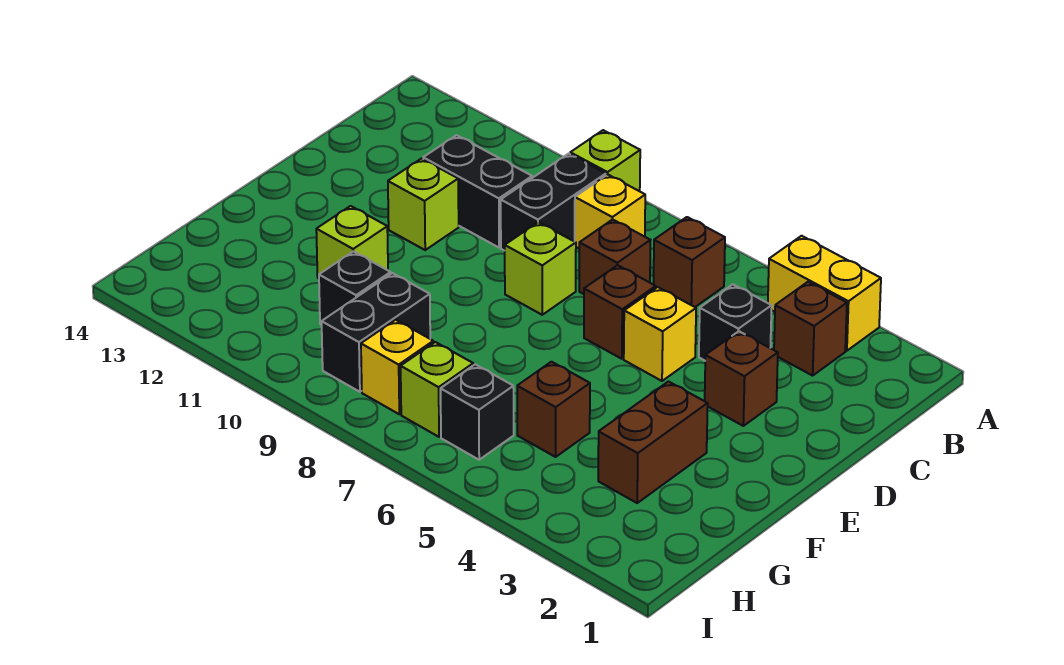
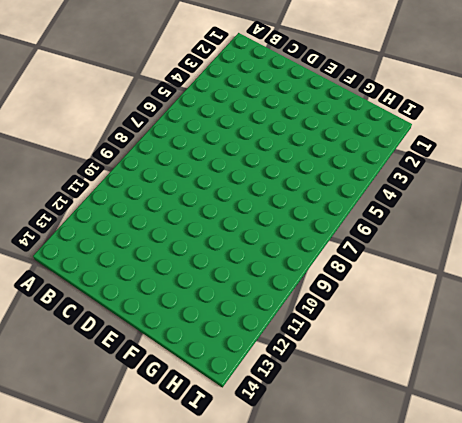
none -> yellow brick A3:A4 level 1
none -> lime brick A9 level 1
none -> brown brick B3 level 1

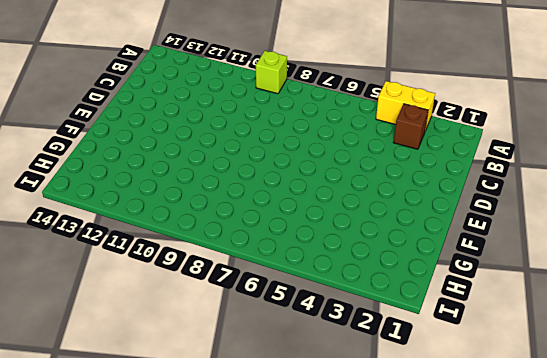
none -> brown brick B6 level 1
none -> yellow brick B8 level 1
none -> black brick B9:C9 level 1

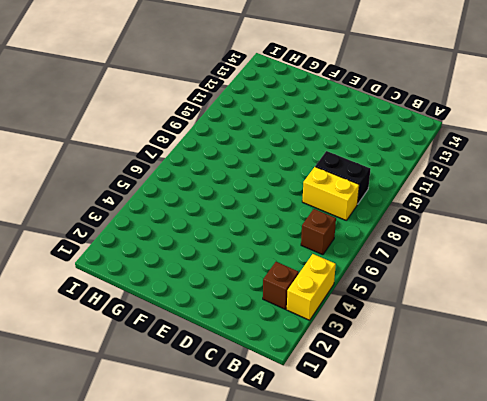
yellow brick B8:C8 level 1 -> yellow brick B8 level 1
none -> lime brick A9 level 1
none -> black brick C4 level 1
none -> brown brick C7 level 1

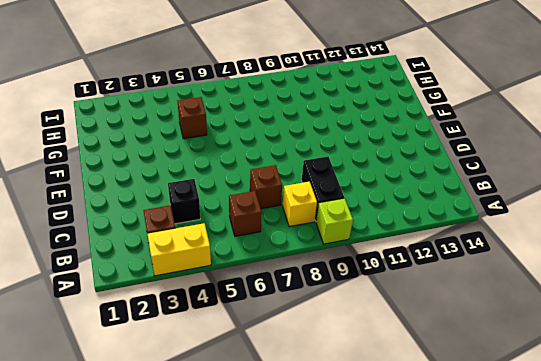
none -> black brick C10:C11 level 1
none -> brown brick D3 level 1
none -> yellow brick D5 level 1

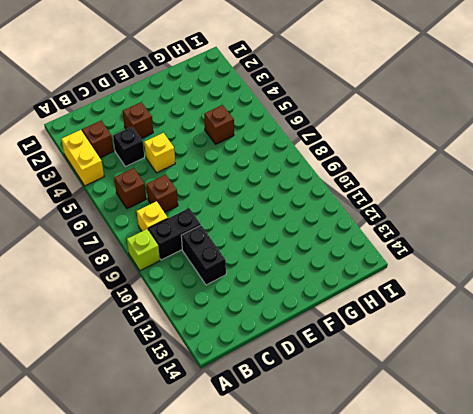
none -> brown brick D6 level 1
none -> lime brick D8 level 1
none -> lime brick D11 level 1

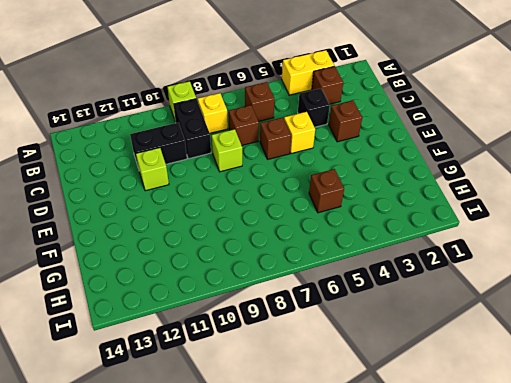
none -> brown brick F3:G3 level 1
none -> lime brick F11 level 1
none -> black brick G9:H9 level 1

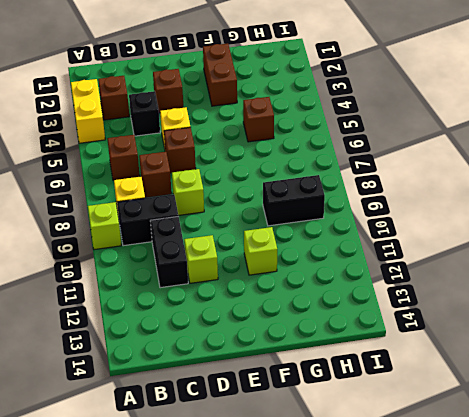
brown brick F2:F3 level 1 -> brown brick F3:G3 level 1
none -> black brick G10 level 1
none -> black brick H6 level 1
none -> lime brick H7 level 1

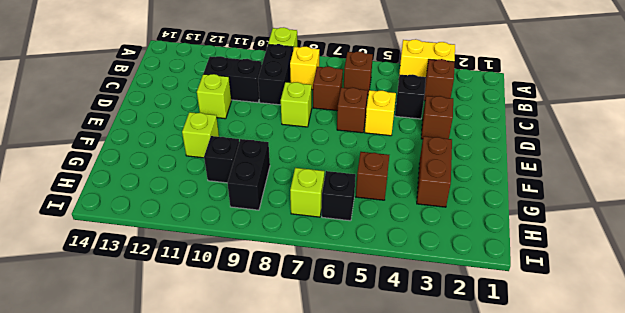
none -> yellow brick H8 level 1

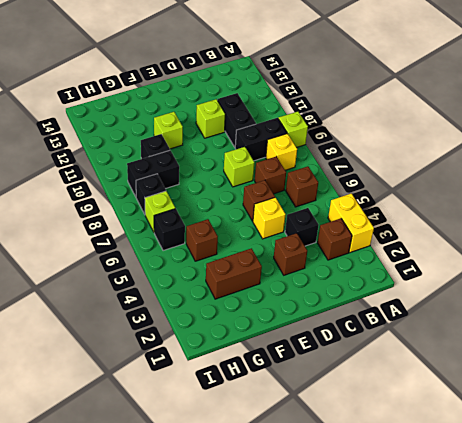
black brick H8 level 1 -> yellow brick H8 level 1

